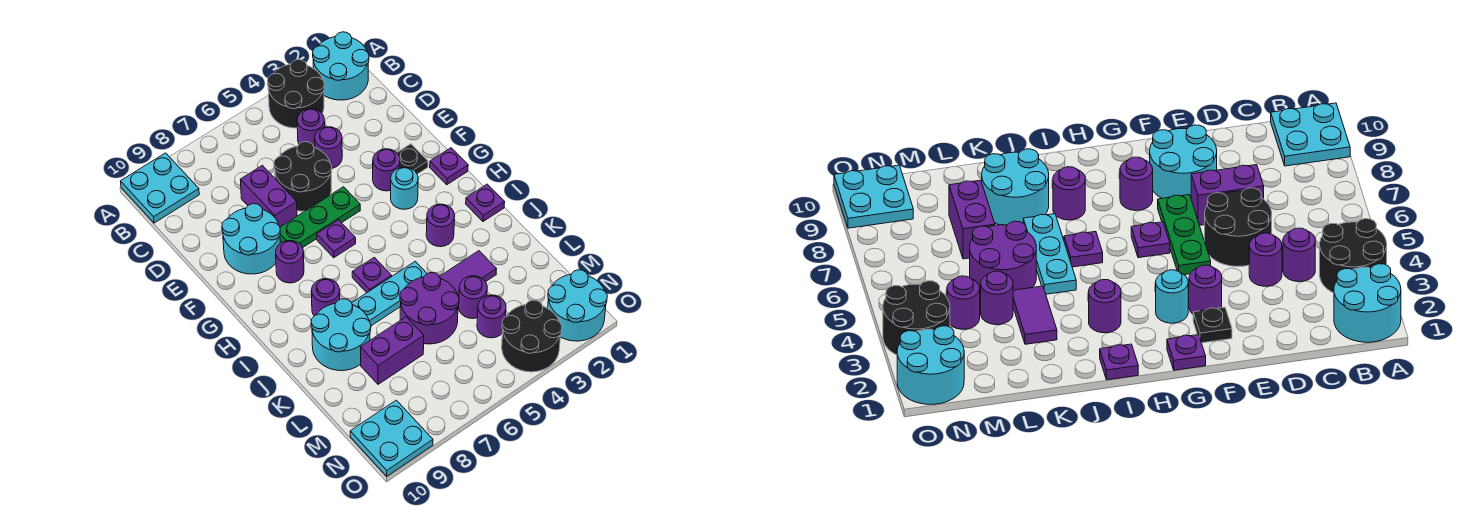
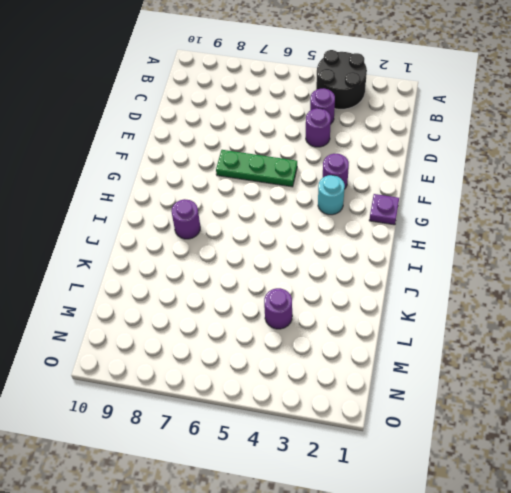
none -> cyan round brick A1:B2 level 1
none -> cyan plate A9:B10 level 1
none -> black round brick D5:E6 level 1

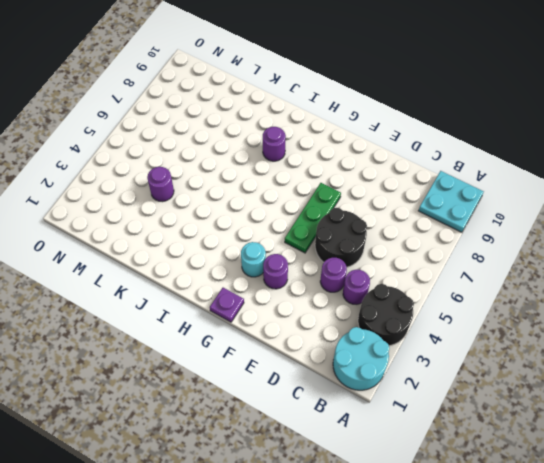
none -> purple brick D7:E7 level 1
none -> cyan round brick E8:F9 level 1
none -> black plate F2 level 1

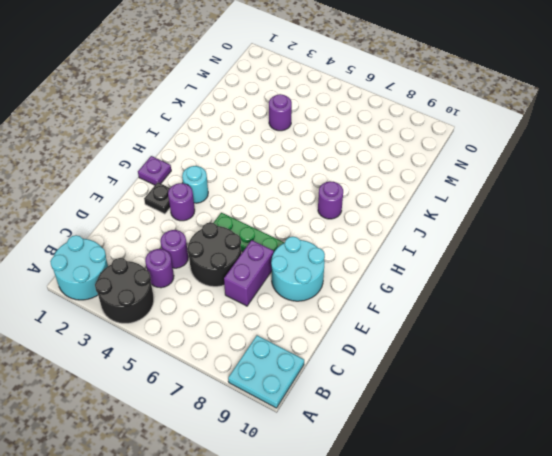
none -> purple plate G6 level 1
none -> purple round brick G8 level 1
none -> purple plate I1 level 1

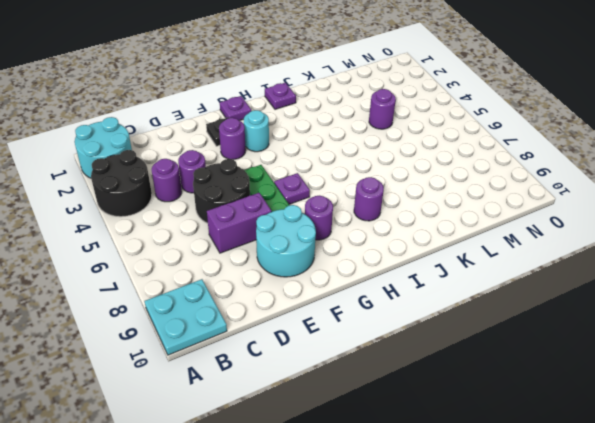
none -> purple round brick I3 level 1
none -> purple plate I6 level 1
none -> cyan plate J5:J7 level 1

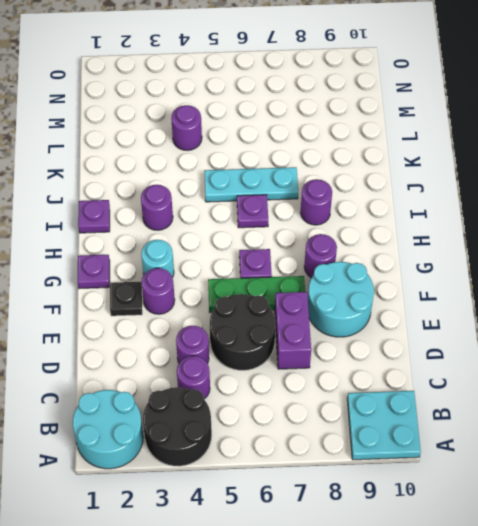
none -> cyan round brick J8:K9 level 1
none -> purple tile K3:K4 level 1
none -> purple round brick K5:L6 level 1

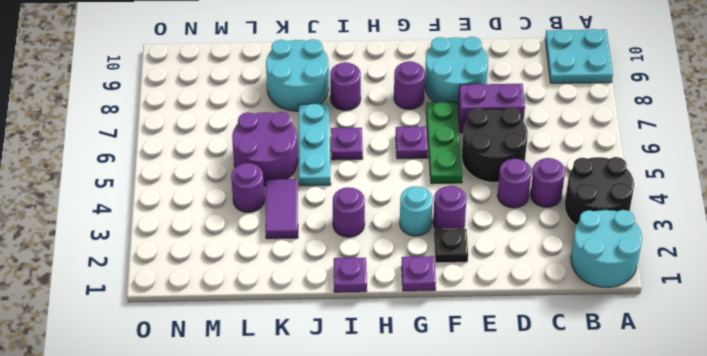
none -> purple brick L7:L8 level 1
none -> purple round brick M4 level 1
none -> cyan round brick N1:O2 level 1

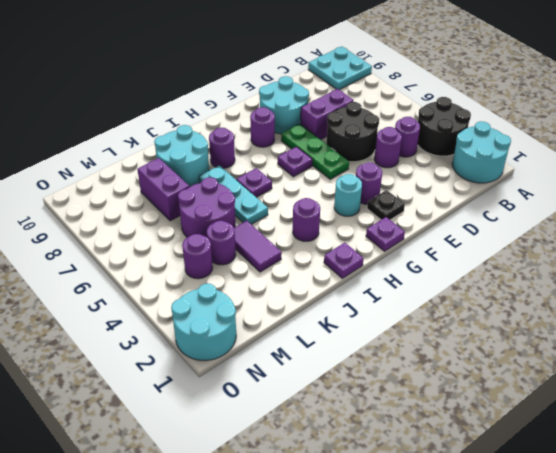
none -> black round brick N3:O4 level 1
none -> cyan plate N9:O10 level 1

